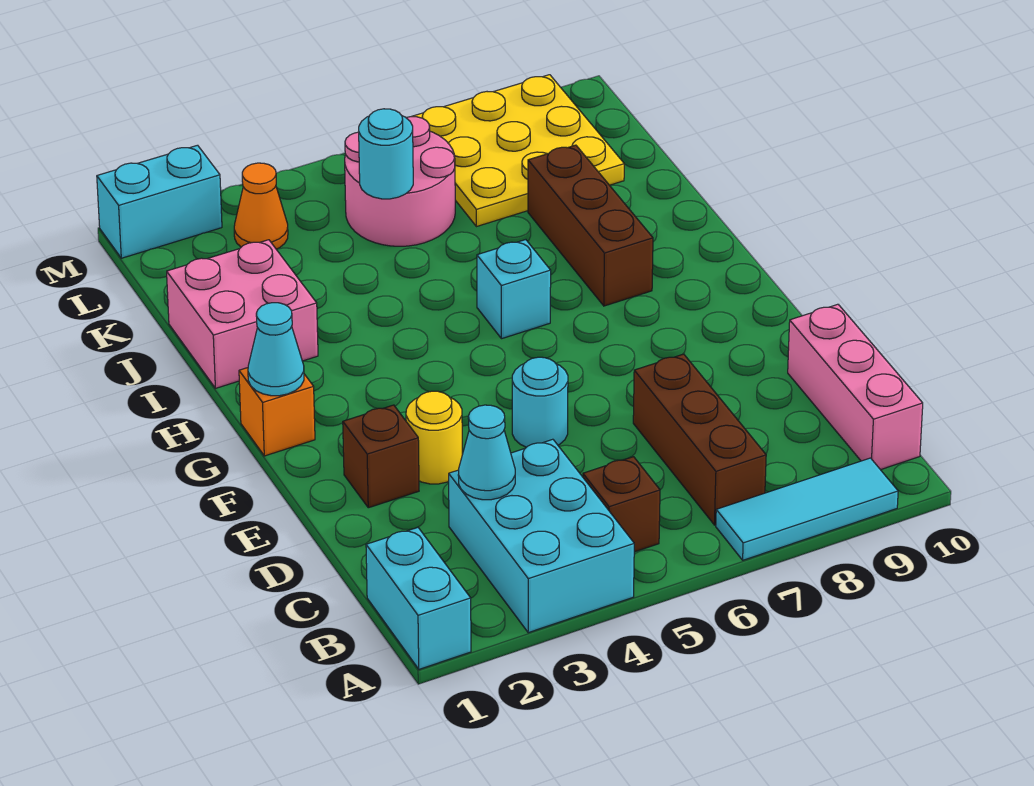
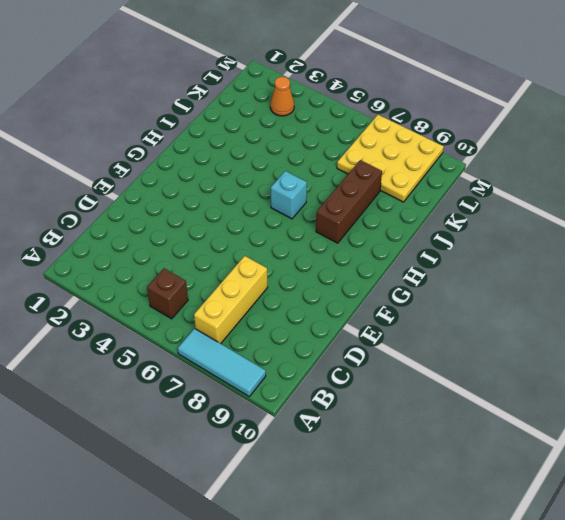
yellow brick B7:D7 level 1 -> brown brick B7:D7 level 1
none -> cyan brick A1:B1 level 1
none -> cyan brick A3:C4 level 1
none -> pink brick B10:D10 level 1

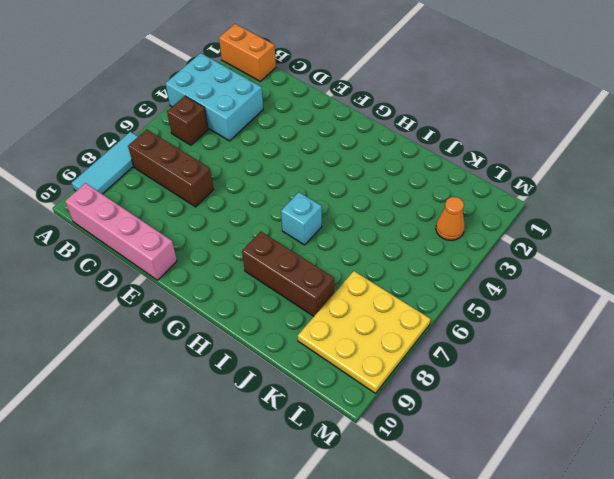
orange brick A1:B1 level 1 -> cyan brick A1:B1 level 1
pink brick B10:E10 level 1 -> pink brick B10:D10 level 1
none -> brown brick E2 level 1
none -> yellow round brick E3 level 1
none -> cyan round brick E5 level 1

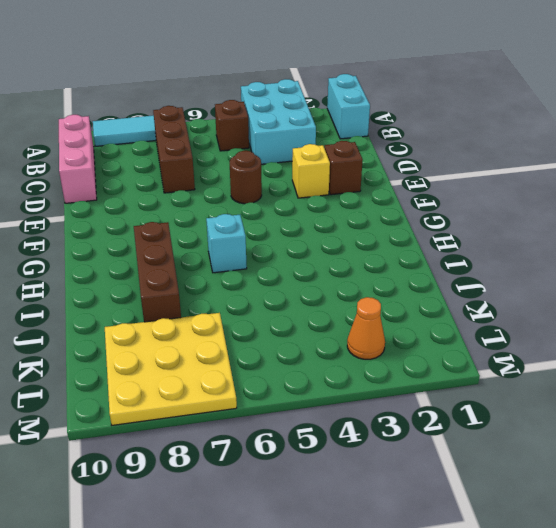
yellow brick E3 level 1 -> yellow round brick E3 level 1
brown round brick E5 level 1 -> cyan round brick E5 level 1
none -> orange brick G1 level 1
none -> pink brick I1:J2 level 1
none -> pink round brick K5:L6 level 1

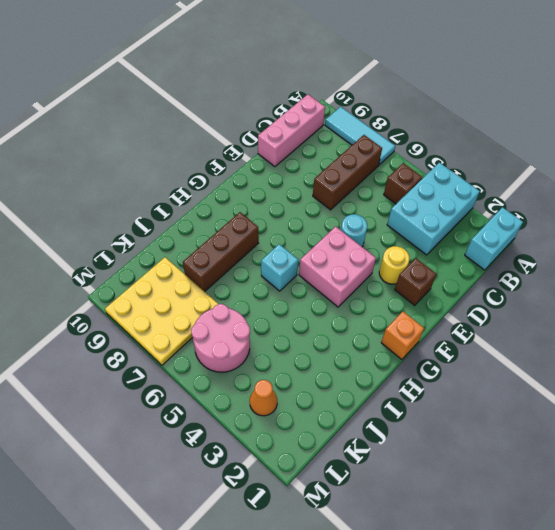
pink brick F4:G5 level 1 -> pink brick I1:J2 level 1
none -> cyan brick M1:M2 level 1
none -> cyan cone C3 level 2
none -> cyan cone G1 level 2

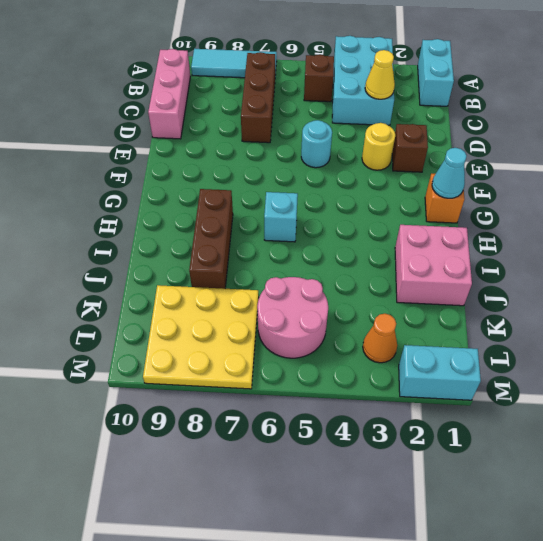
yellow cone C3 level 2 -> cyan cone C3 level 2
none -> cyan round brick K5 level 2

